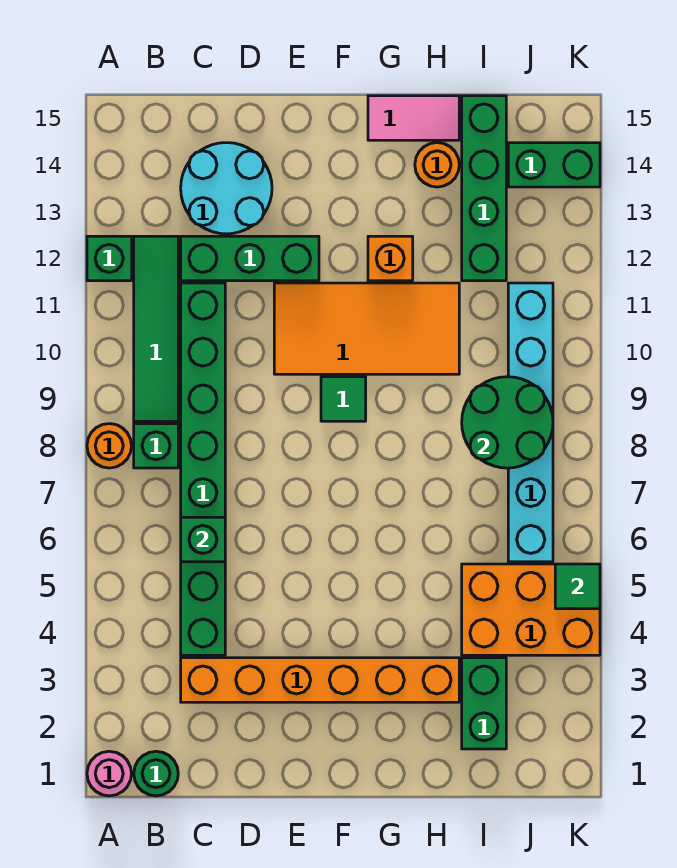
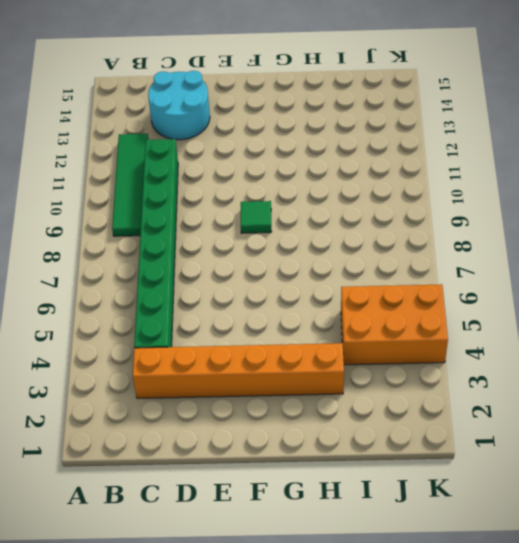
none -> pink round brick A1 level 1
none -> orange round brick A8 level 1
none -> green brick A12 level 1

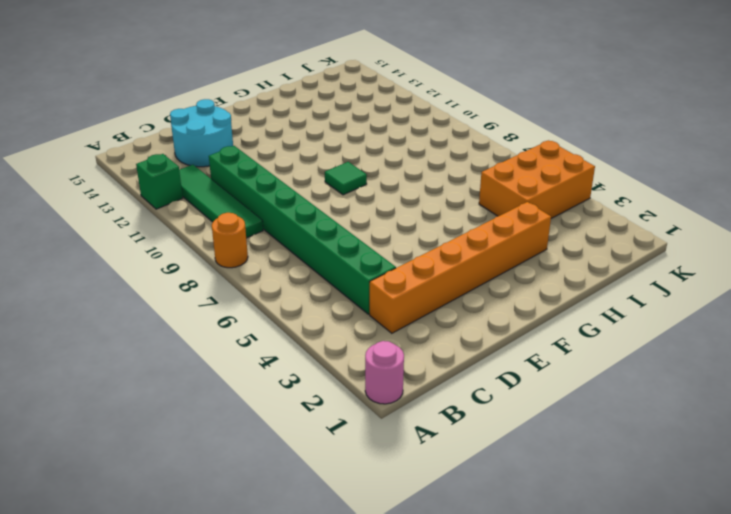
none -> green round brick B1 level 1
none -> green brick B8 level 1
none -> green brick C12:E12 level 1

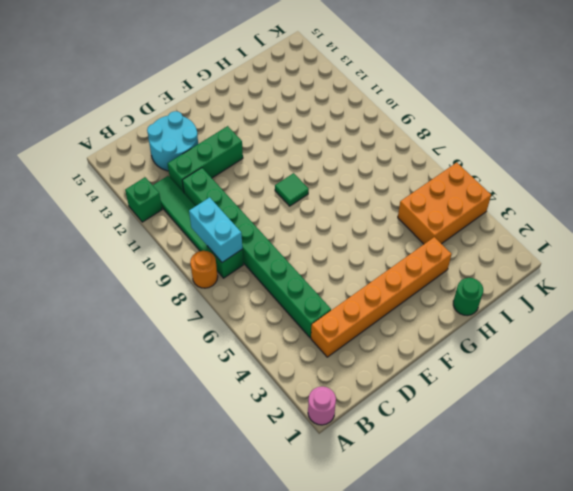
cyan brick B8:B9 level 2 -> none
green round brick H1 level 1 -> green round brick B1 level 1
none -> orange tile E10:H11 level 1
none -> orange brick G12 level 1
none -> pink tile G15:H15 level 1

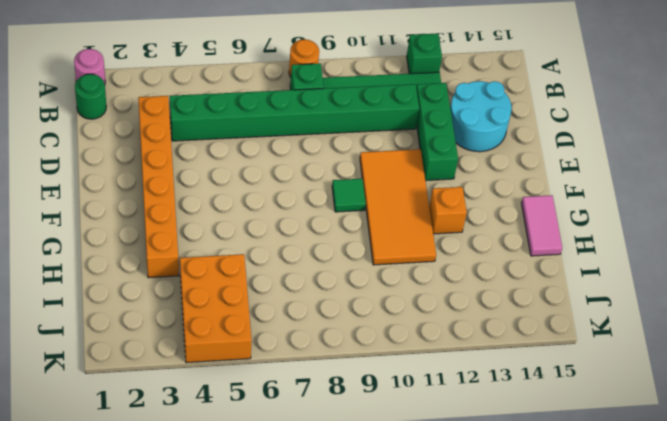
none -> orange round brick H14 level 1
none -> green brick I2:I3 level 1
none -> green brick I12:I15 level 1

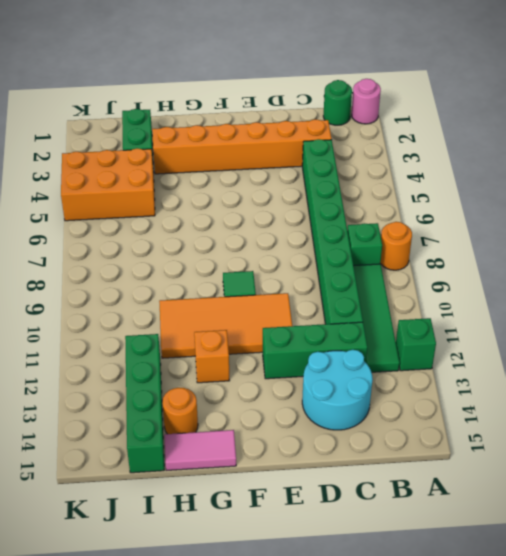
none -> cyan brick J6:J11 level 1
none -> green brick J14:K14 level 1
none -> green brick C6 level 2

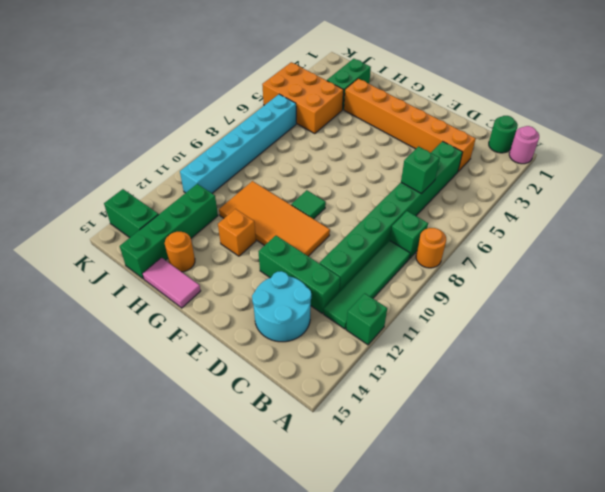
none -> green round brick I8:J9 level 2
none -> green tile K5 level 2

